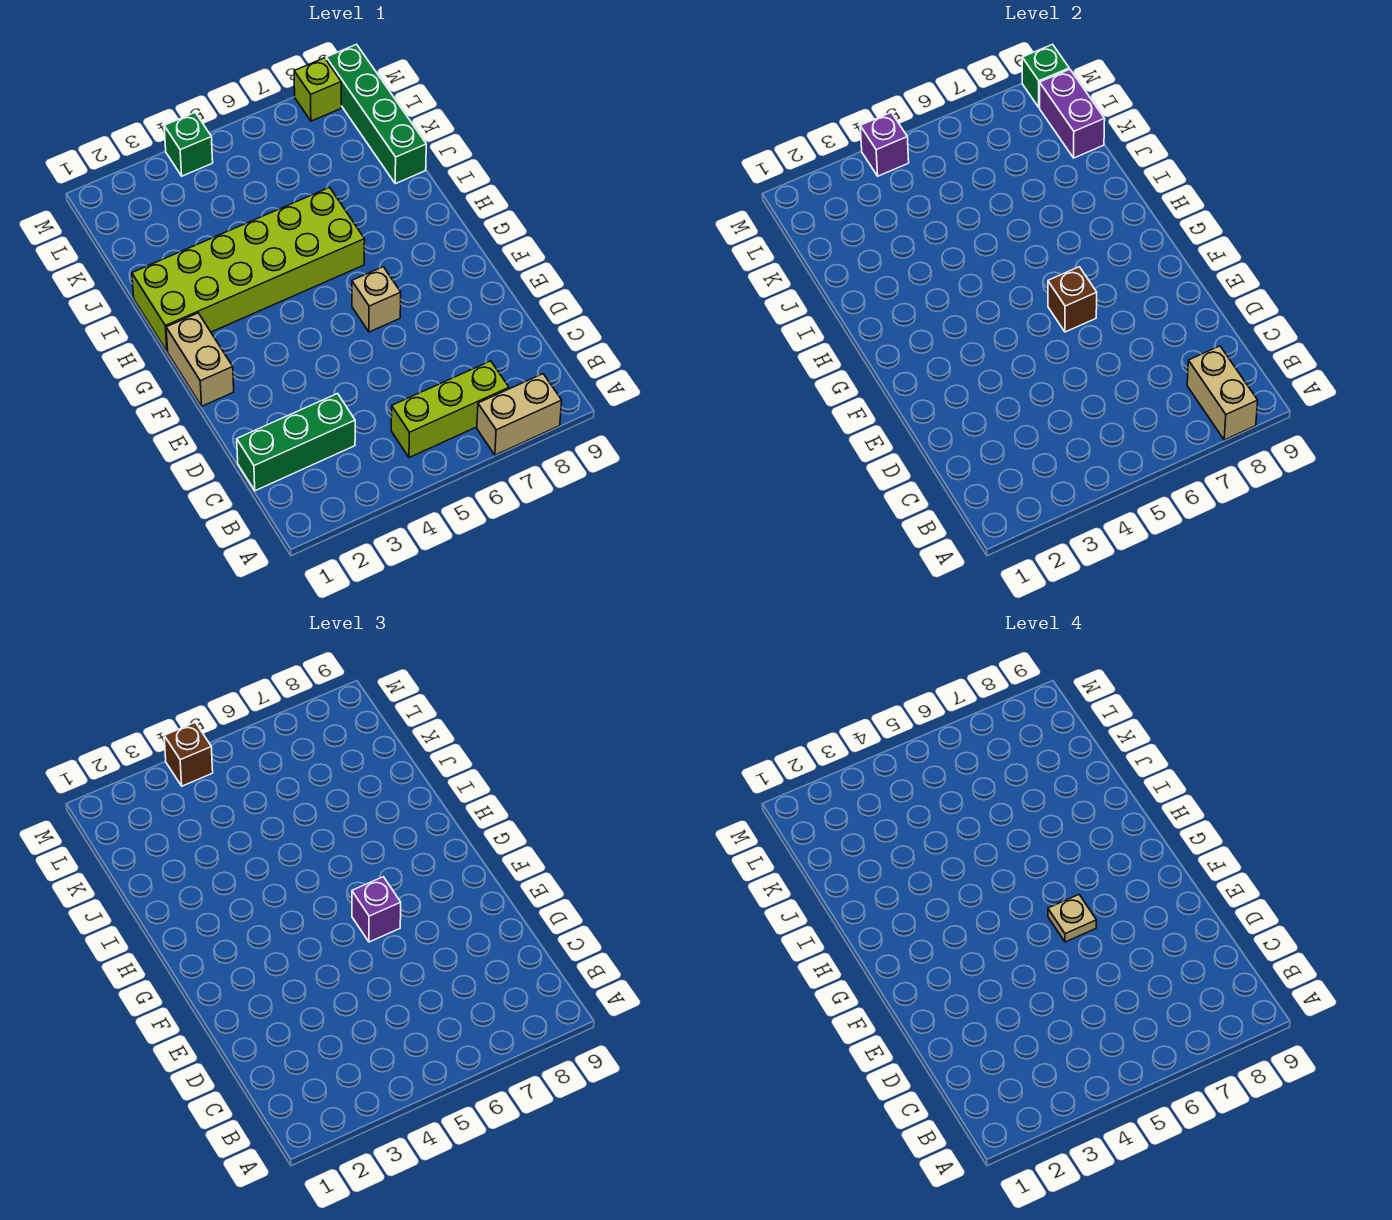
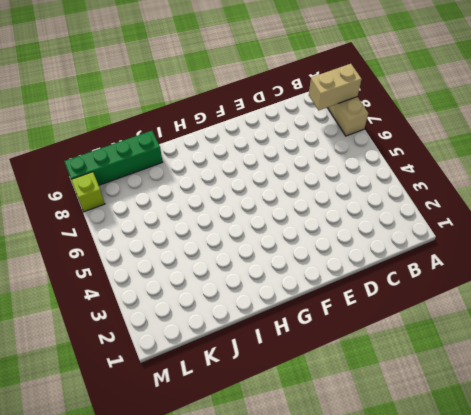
none -> lime brick B5:B7 level 1
none -> green brick C1:C3 level 1
none -> tan brick F1:G1 level 1

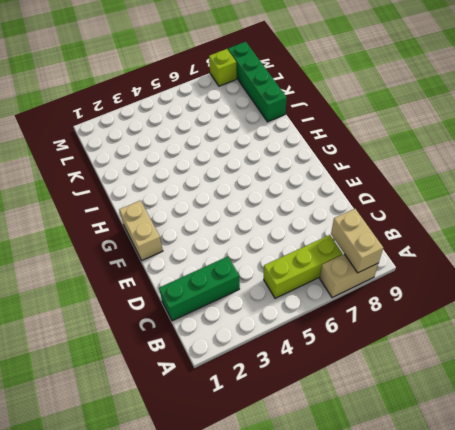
none -> tan brick F6 level 1
none -> lime brick H1:I6 level 1
none -> green brick M4 level 1

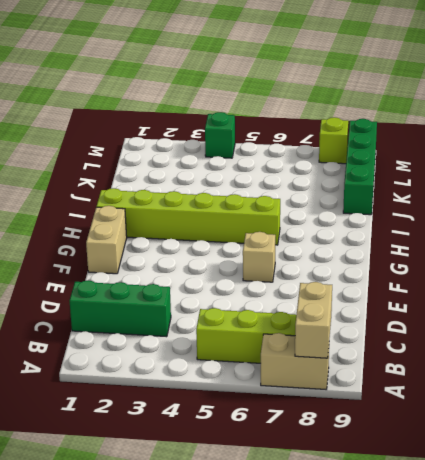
lime brick H1:H6 level 1 -> lime brick H1:I6 level 1
none -> brown brick F6 level 2
none -> purple brick K9:L9 level 2
none -> purple brick M4 level 2

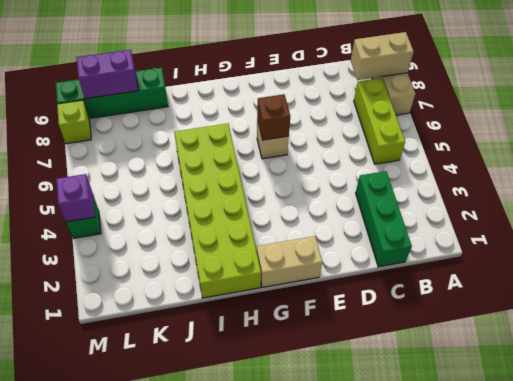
none -> green brick M9 level 2
none -> purple brick F6 level 3
none -> brown brick M4 level 3

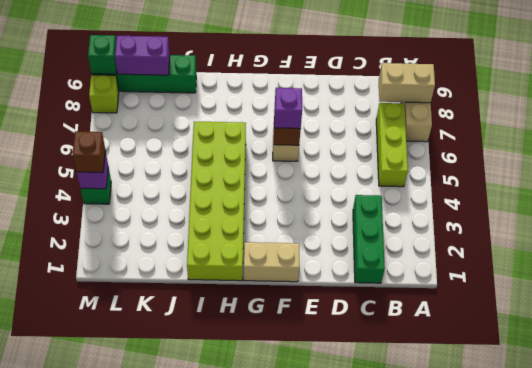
none -> tan plate F6 level 4

